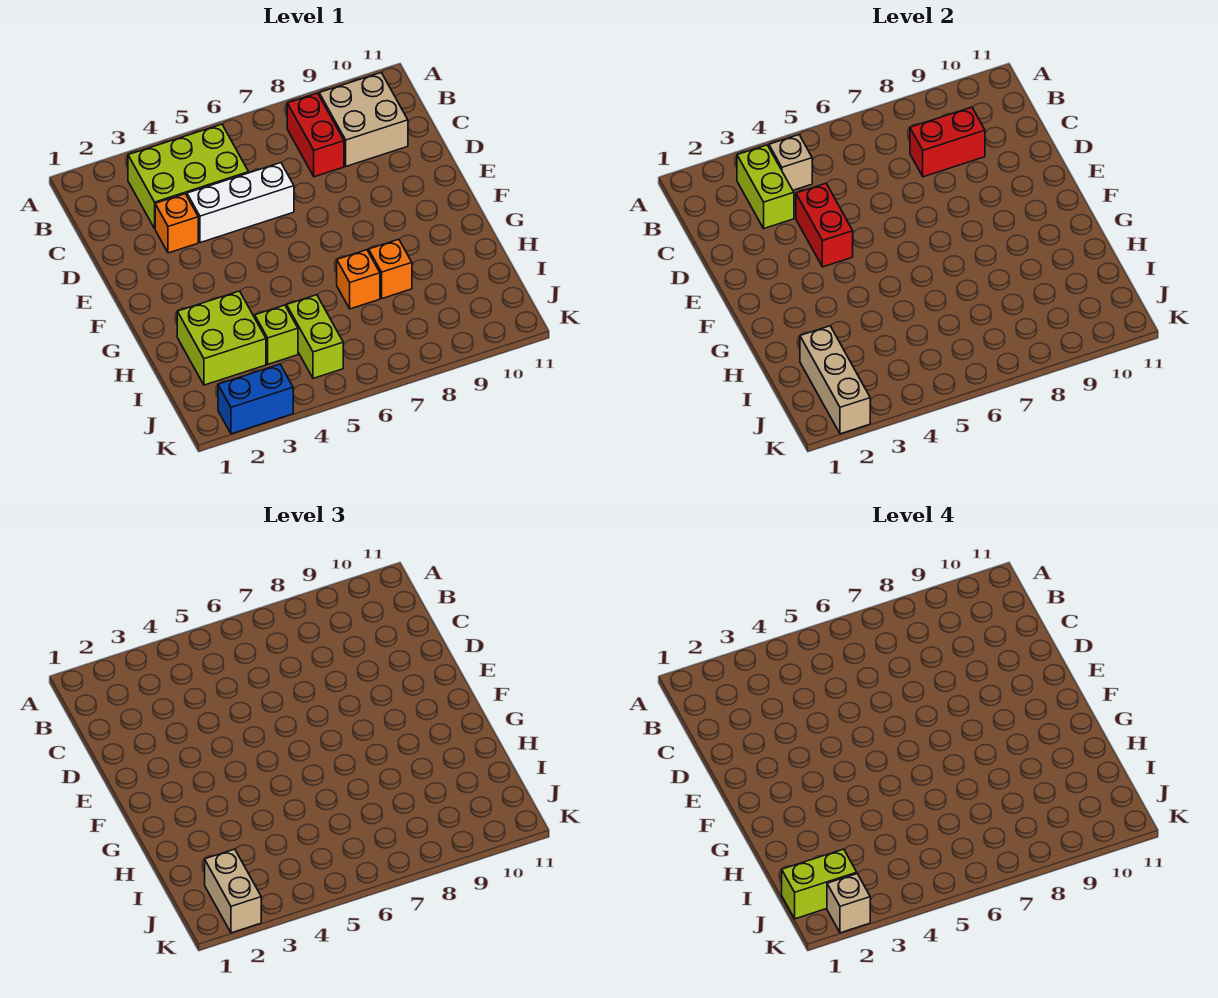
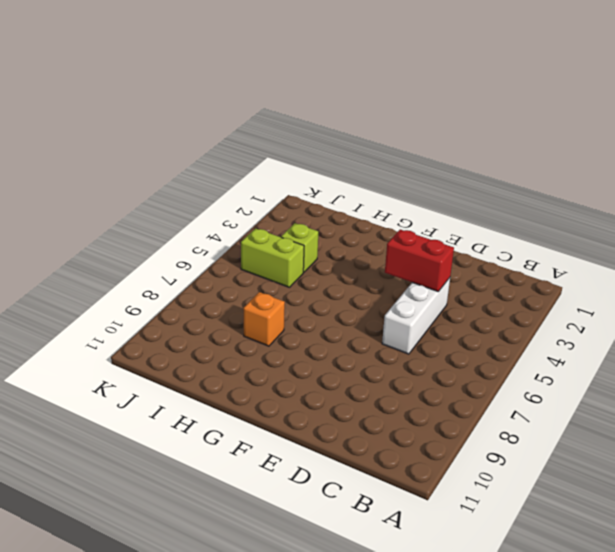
none -> lime brick B3:C5 level 1
none -> red brick B8:C8 level 1
none -> tan brick B9:C10 level 1

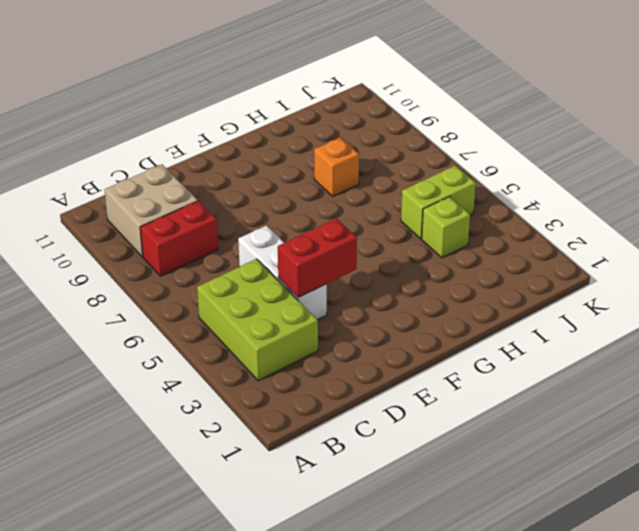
none -> orange brick D3 level 1
none -> lime brick H2:I3 level 1
none -> orange brick H7 level 1

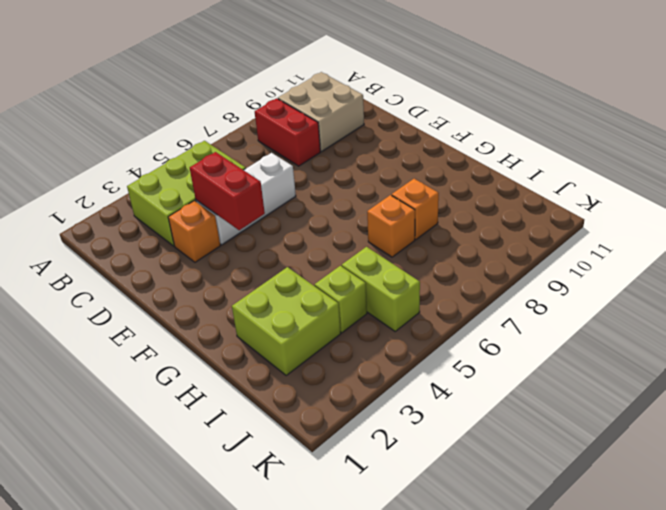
none -> blue brick K2:K3 level 1
none -> lime brick B3:C3 level 2
none -> tan brick B4 level 2

